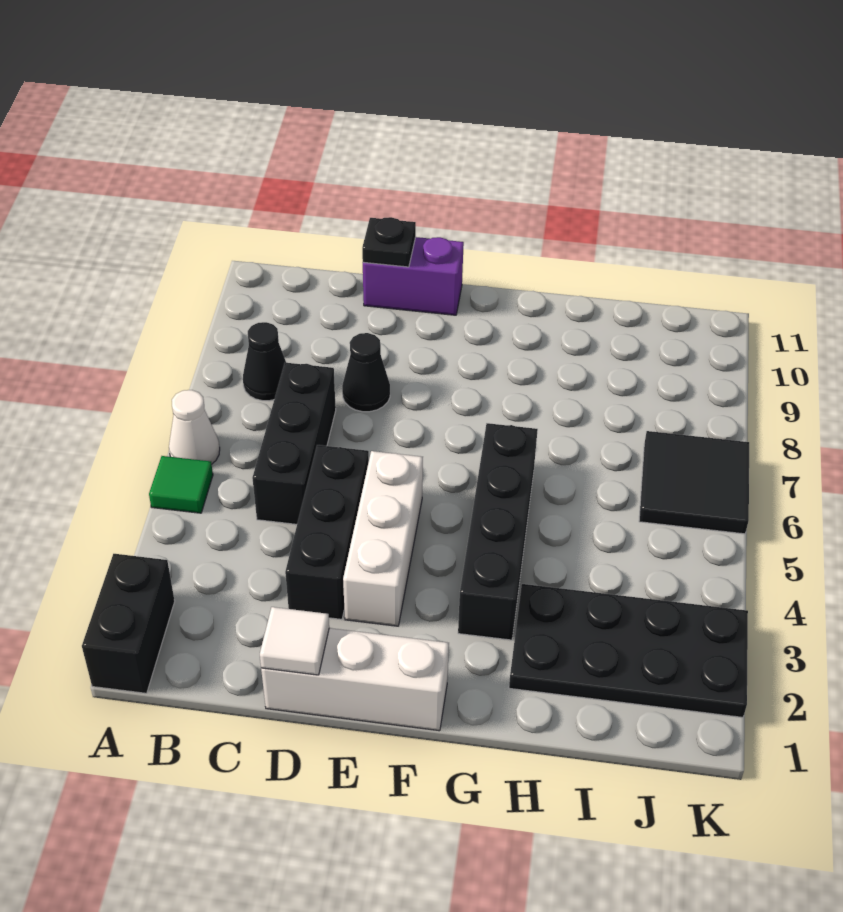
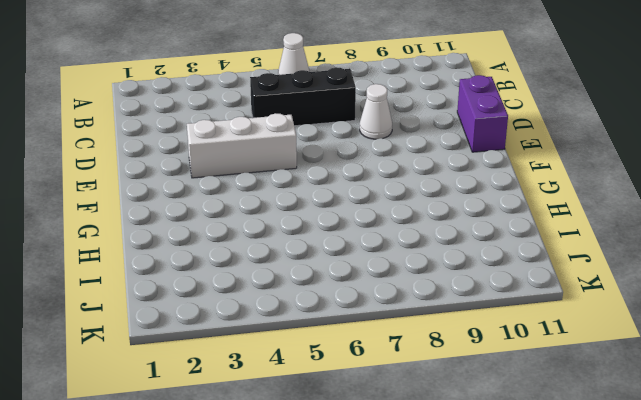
white cone D8 level 1 -> black cone D8 level 1
none -> black brick A1:A2 level 1
none -> green tile A5 level 1
none -> black cone B8 level 1

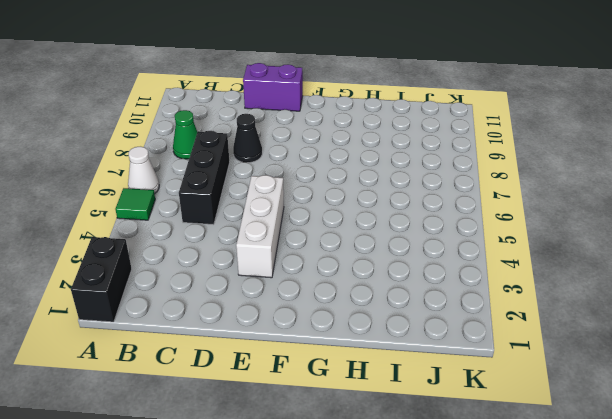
green cone B8 level 1 -> black cone B8 level 1
none -> white brick D1:F1 level 1
none -> black brick D3:D5 level 1
none -> black brick G3:G6 level 1

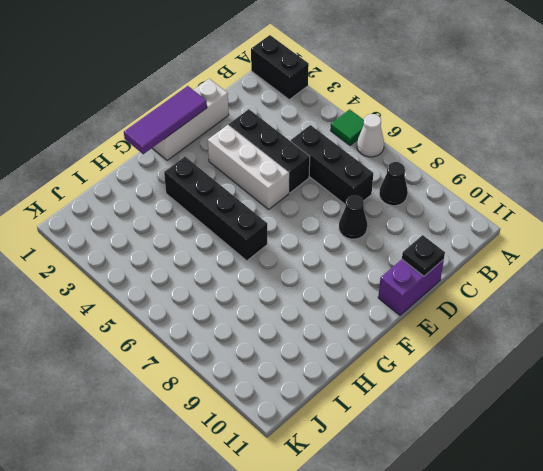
purple tile E1:G1 level 2 -> none
none -> black plate H2:K3 level 1
none -> black tile J6:K7 level 1
none -> white tile D1 level 2

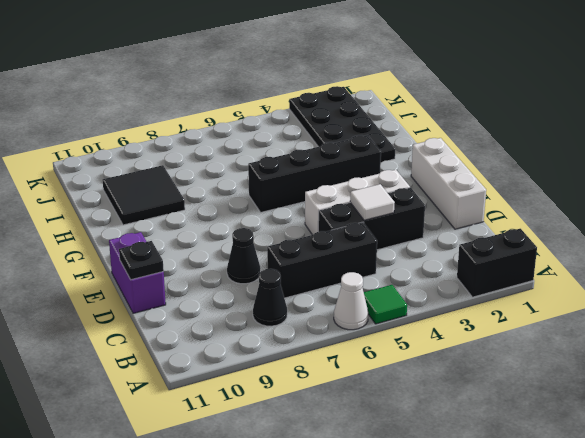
white tile D4 level 2 -> white tile D1 level 2
black tile H9:I10 level 1 -> black tile J6:K7 level 1

